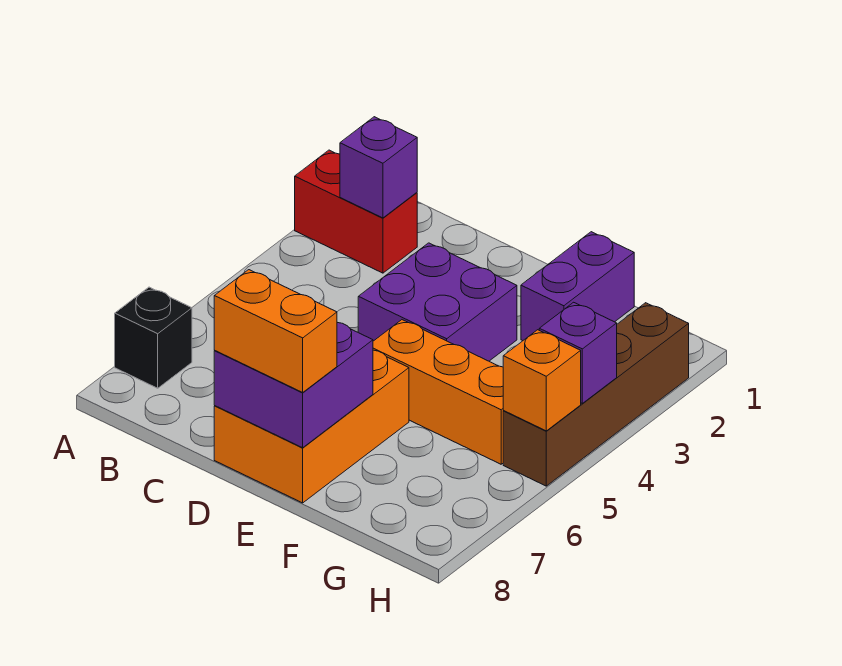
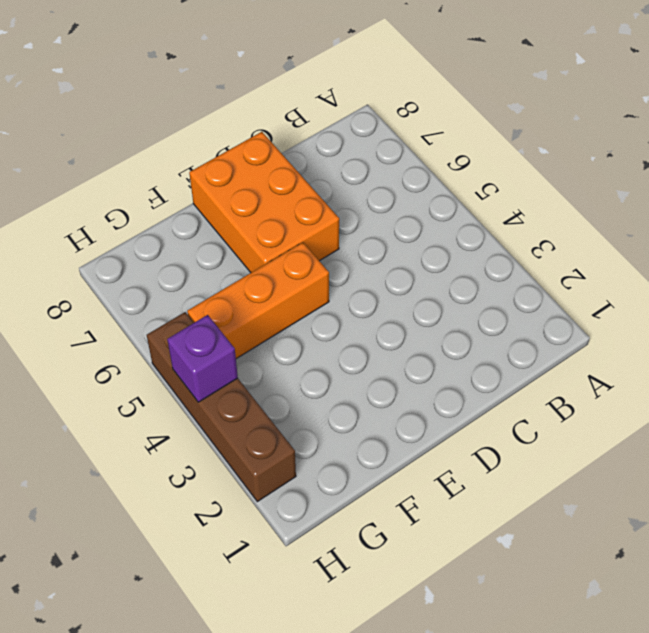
none -> red brick A2:B2 level 1
none -> black brick A7 level 1
none -> purple brick D3:E4 level 1

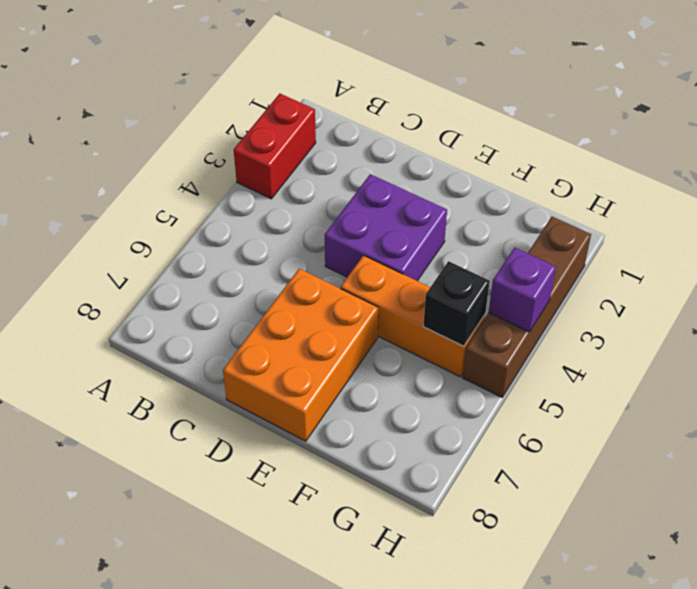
red brick A2:A3 level 1 -> red brick A2:B2 level 1
black brick G5 level 2 -> black brick A7 level 1
none -> purple brick F1:F2 level 1
none -> purple brick B2 level 2
none -> purple brick D7:E8 level 2

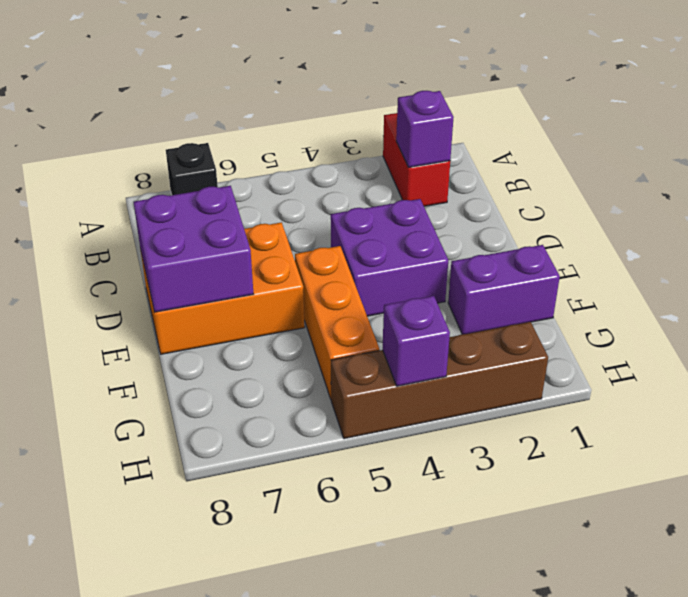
none -> orange brick H5 level 2
none -> orange brick D8:E8 level 3

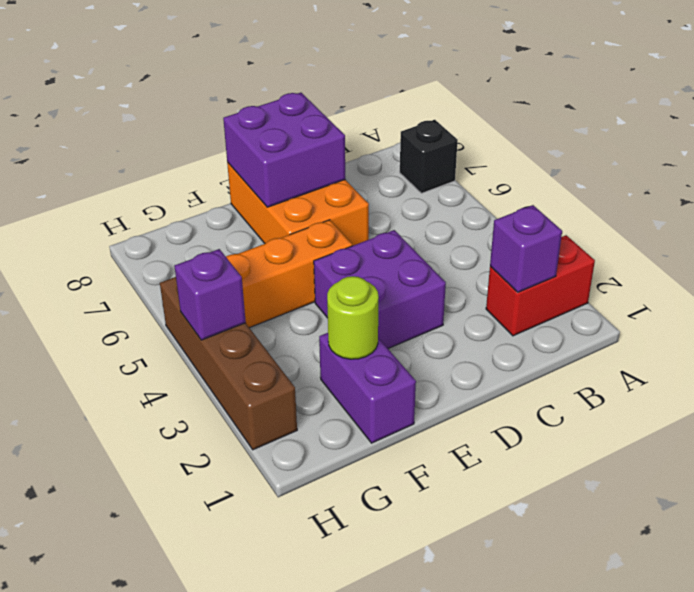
lime round brick F2 level 2 -> none
none -> orange brick H5 level 2
none -> orange brick D8:E8 level 3

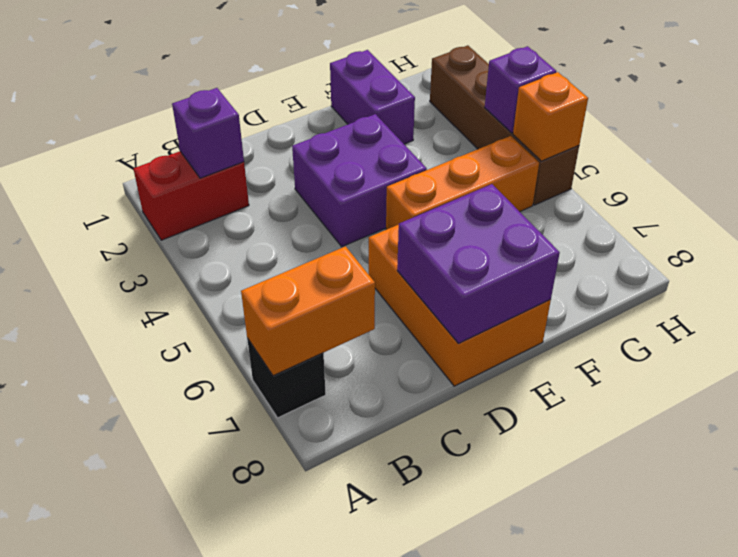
orange brick A7:B7 level 2 -> orange brick D8:E8 level 3

